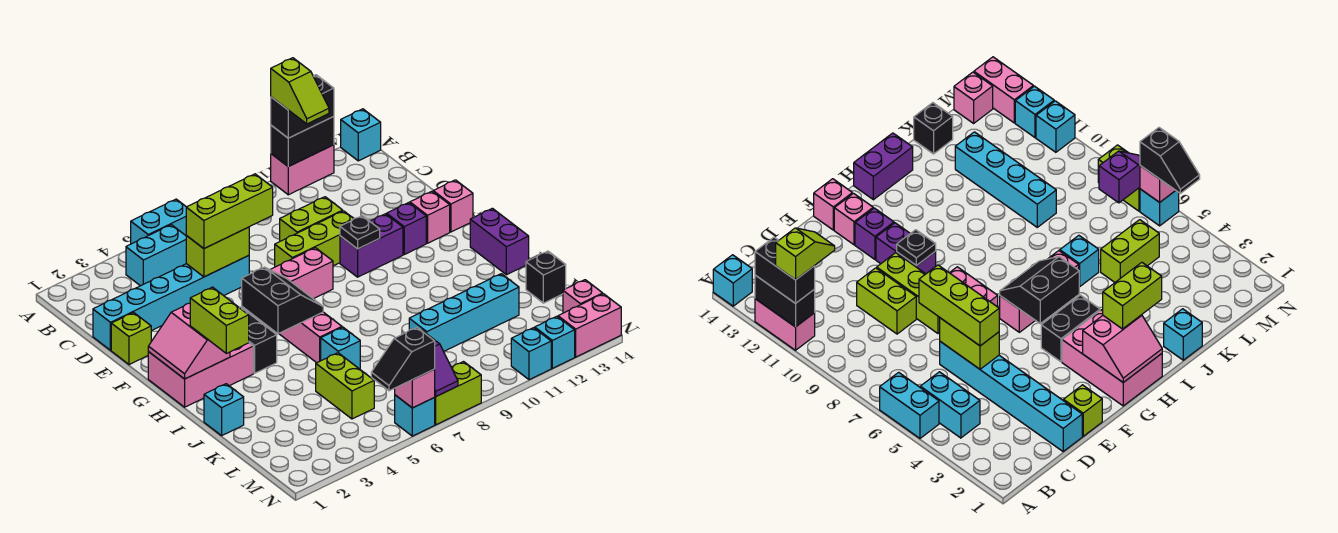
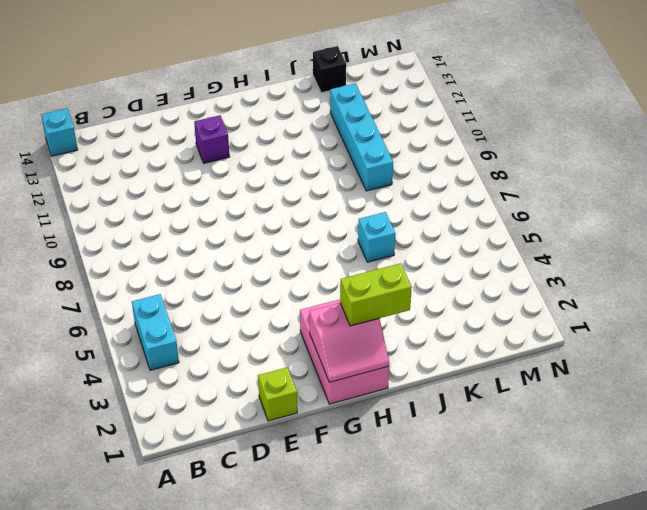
none -> cyan brick A5:A6 level 1
none -> pink brick A11:A12 level 1
none -> cyan brick D1:D6 level 1
none -> lime brick D9:D10 level 1

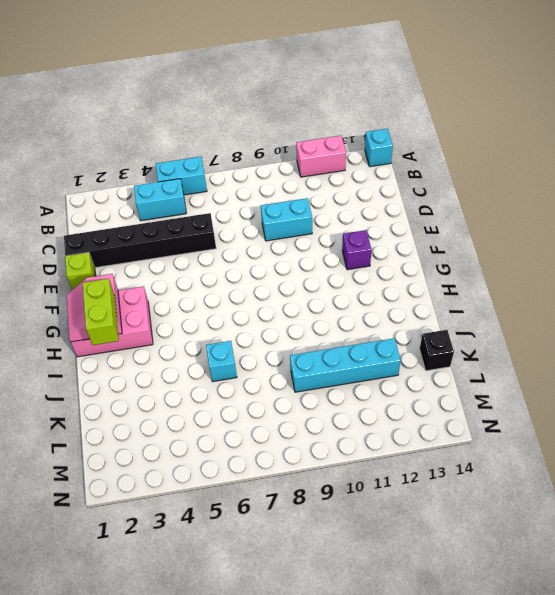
black brick D1:D6 level 1 -> cyan brick D1:D6 level 1
cyan brick D9:D10 level 1 -> lime brick D9:D10 level 1
none -> lime brick E8:E10 level 1
none -> pink brick F7:F8 level 1
none -> purple brick F10:F11 level 1
none -> pink brick F13 level 1

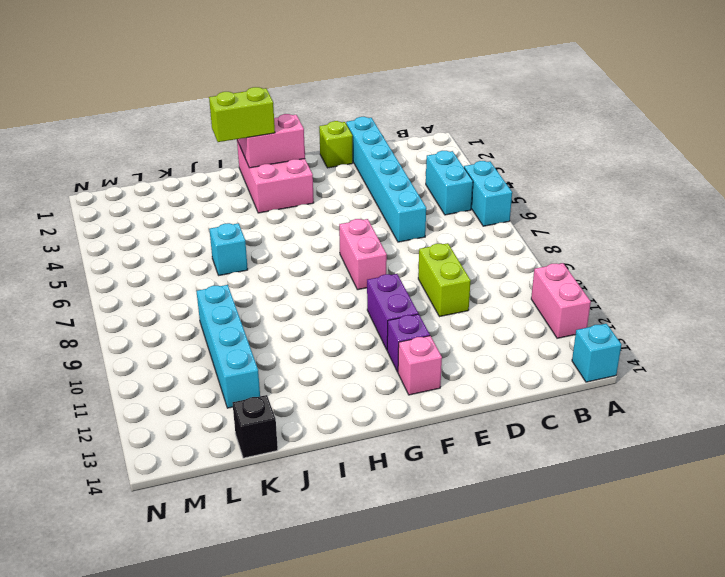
none -> lime brick E8:E10 level 1
none -> pink brick F14 level 1
none -> black brick G4:H4 level 1
none -> pink brick G6:I6 level 1

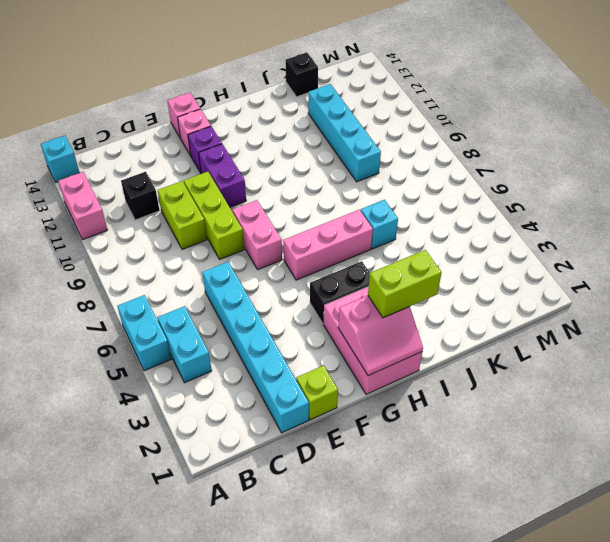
black brick C11 level 1 -> none
none -> purple brick H14:I14 level 1
none -> cyan brick J1 level 1
none -> lime brick K5:L5 level 1
none -> pink brick M14 level 1

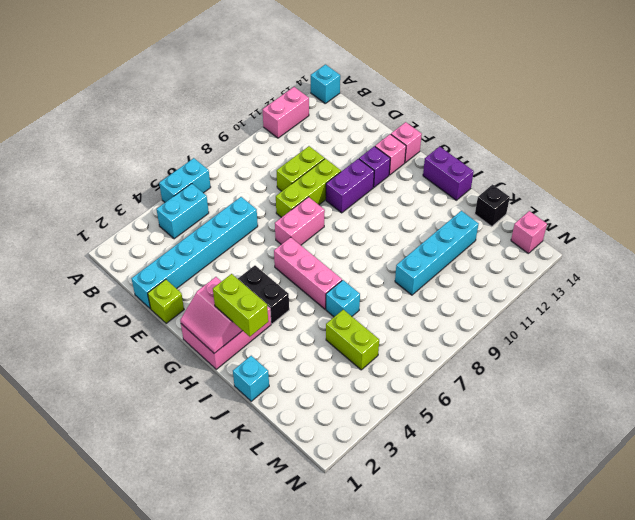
none -> cyan brick N6 level 1
none -> lime brick N7:N8 level 1
none -> cyan brick N11 level 1
none -> cyan brick N12 level 1

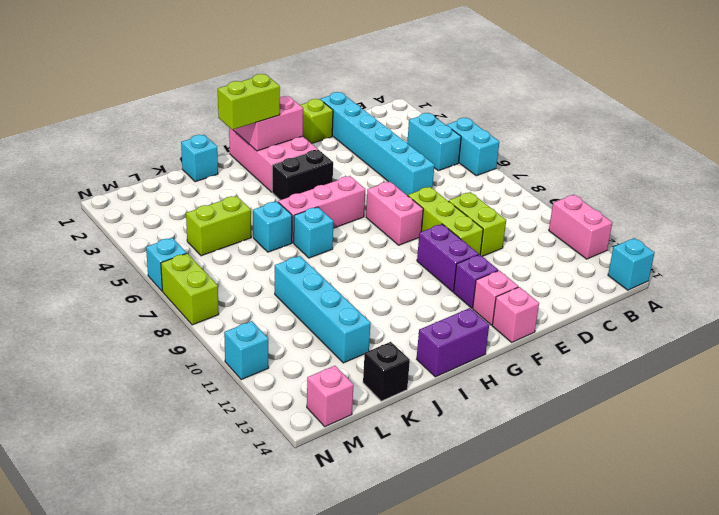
cyan brick I7 level 1 -> cyan brick N12 level 1
none -> pink brick N13:N14 level 1
none -> black brick A11:A12 level 2
none -> lime brick D5:D6 level 2
none -> black plate F10 level 2

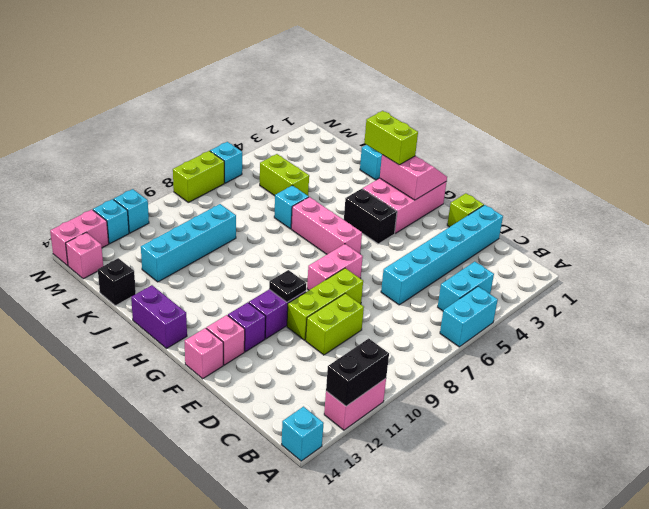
none -> lime brick D5:D6 level 2
none -> black slope G5:H6 level 2 top 5
none -> purple slope M7:N7 level 2 top M
none -> pink brick N6 level 2

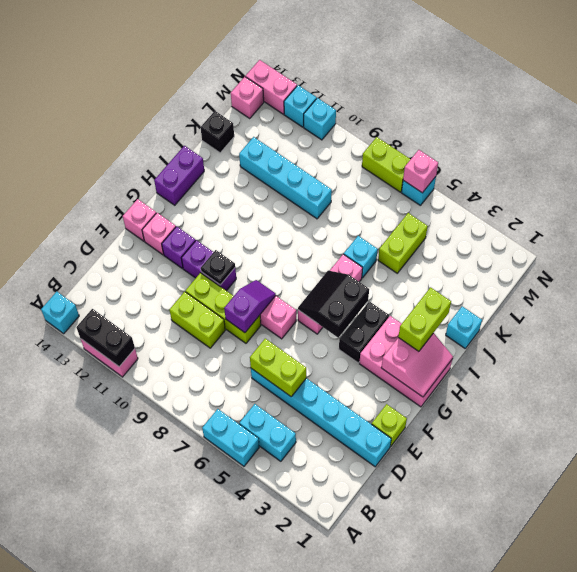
purple slope E8:F8 level 2 top E -> purple slope M7:N7 level 2 top M
none -> black brick A11:A12 level 3
none -> lime brick D5:D7 level 3
none -> black slope N5:N6 level 3 top 6
none -> lime slope A11:B11 level 4 top A

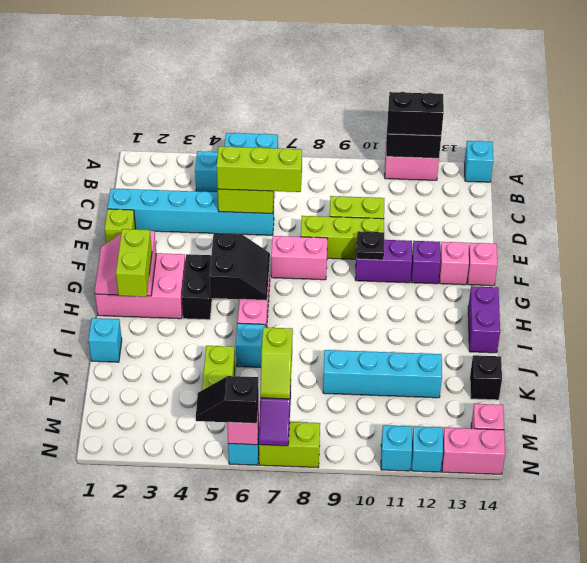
lime slope L7:M7 level 3 top L -> lime slope A11:B11 level 4 top A

